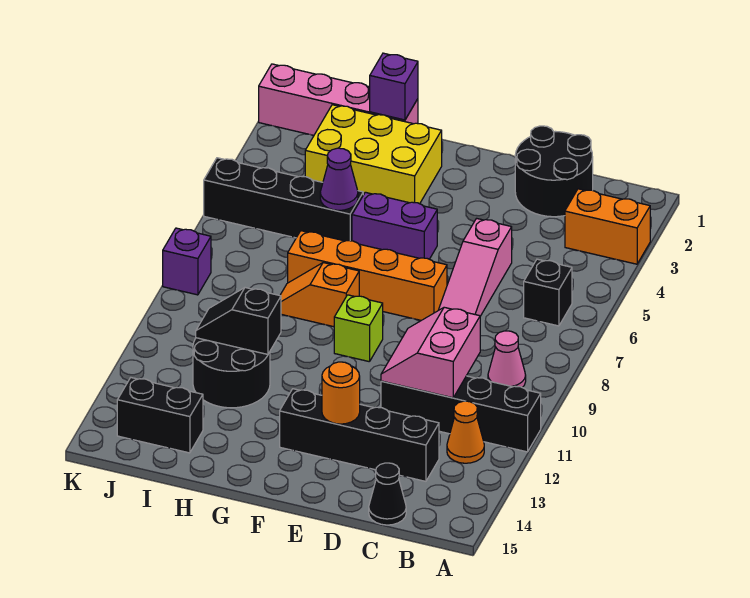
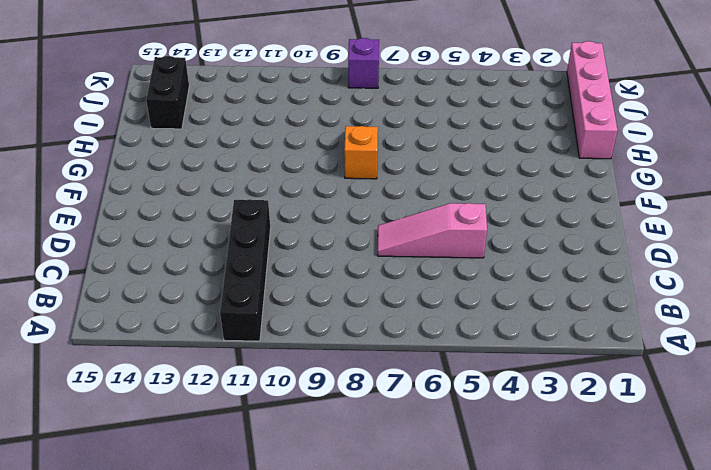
none -> orange brick A3:B3 level 1
none -> black brick B6 level 1
none -> pink cone B9 level 1

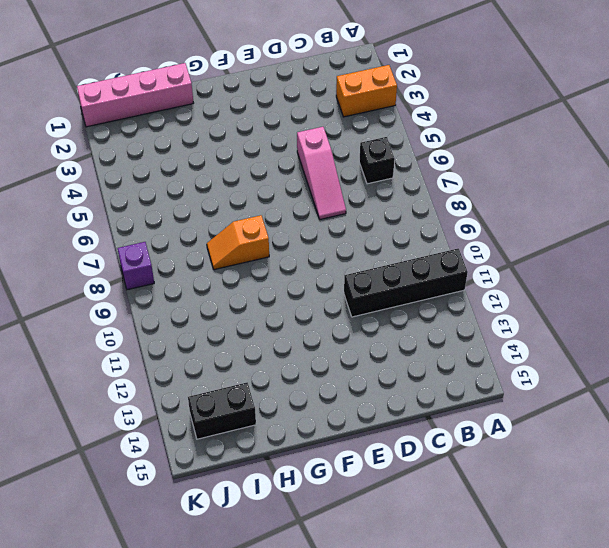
none -> pink cone B9 level 1
none -> orange cone B12 level 1
none -> black round brick C1:D2 level 1

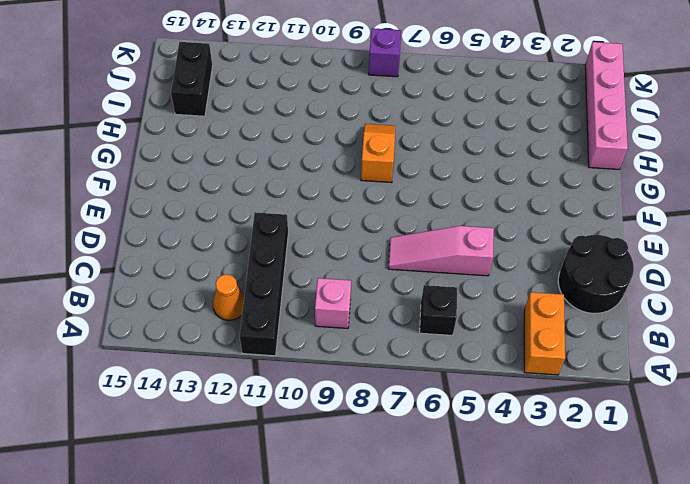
pink brick B9 level 1 -> pink cone B9 level 1
none -> black brick C13:F13 level 1
none -> black cone C15 level 1
none -> orange brick E7:H7 level 1

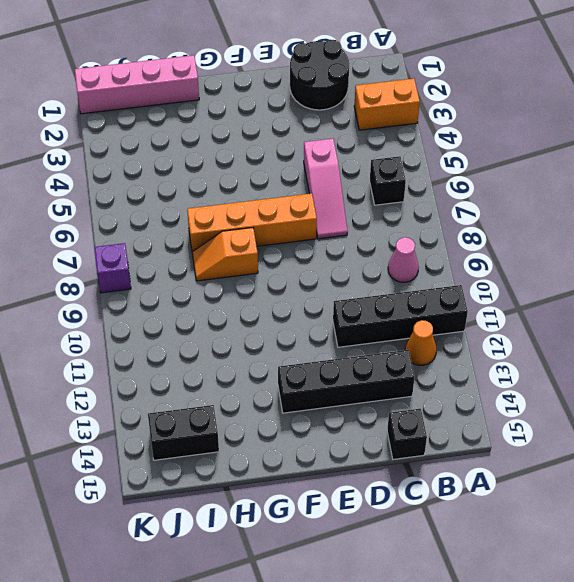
black brick C15 level 1 -> black cone C15 level 1
none -> purple brick F5:G5 level 1
none -> lime brick F9 level 1
none -> yellow brick G2:I3 level 1

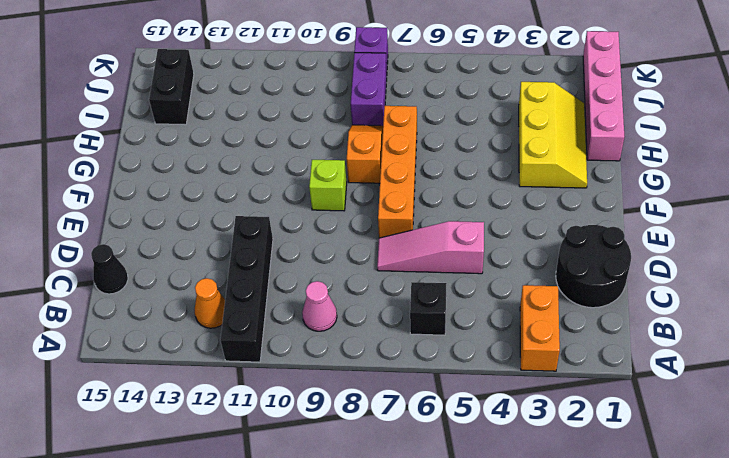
yellow slope G2:I3 level 1 top 3 -> yellow brick G2:I3 level 1
purple brick I8:J8 level 1 -> purple brick F5:G5 level 1
none -> black brick C13:F13 level 1
none -> black brick H5:K5 level 1
none -> black round brick H11:I12 level 1

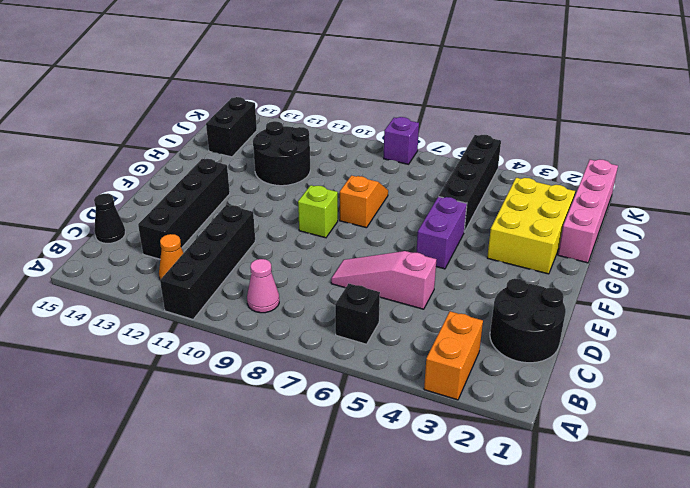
none -> orange brick E7:H7 level 1
none -> pink slope C10:D11 level 2 top C
none -> orange round brick E13 level 2

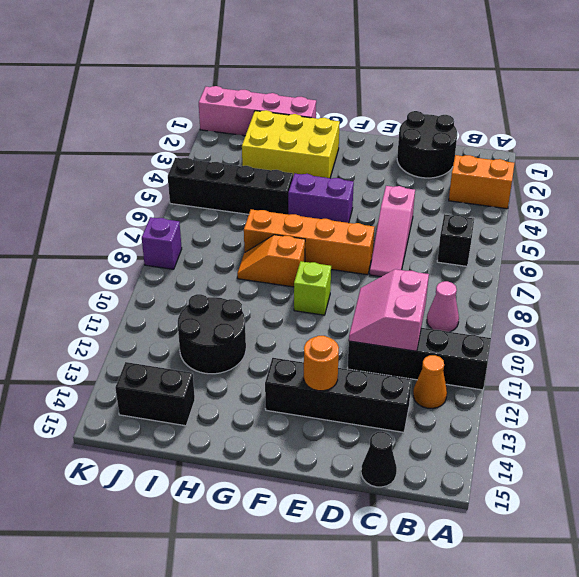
none -> purple brick H1 level 2
none -> purple cone H5 level 2
none -> black slope H11:I11 level 2 top H

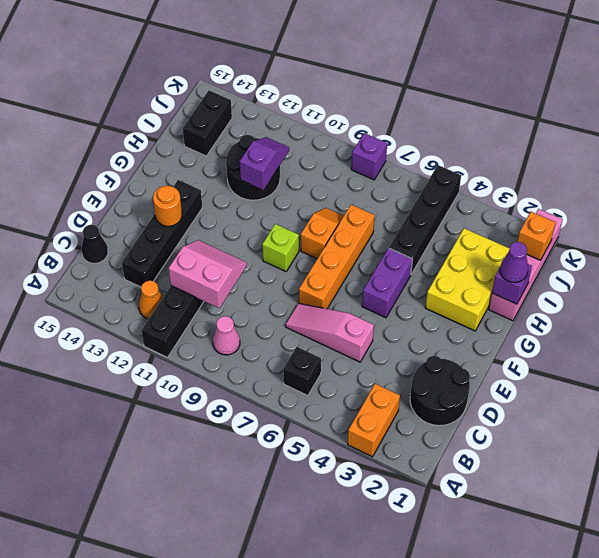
purple cone H1 level 3 -> purple cone H5 level 2
purple slope H11:I11 level 2 top H -> black slope H11:I11 level 2 top H
orange brick J1 level 2 -> none

